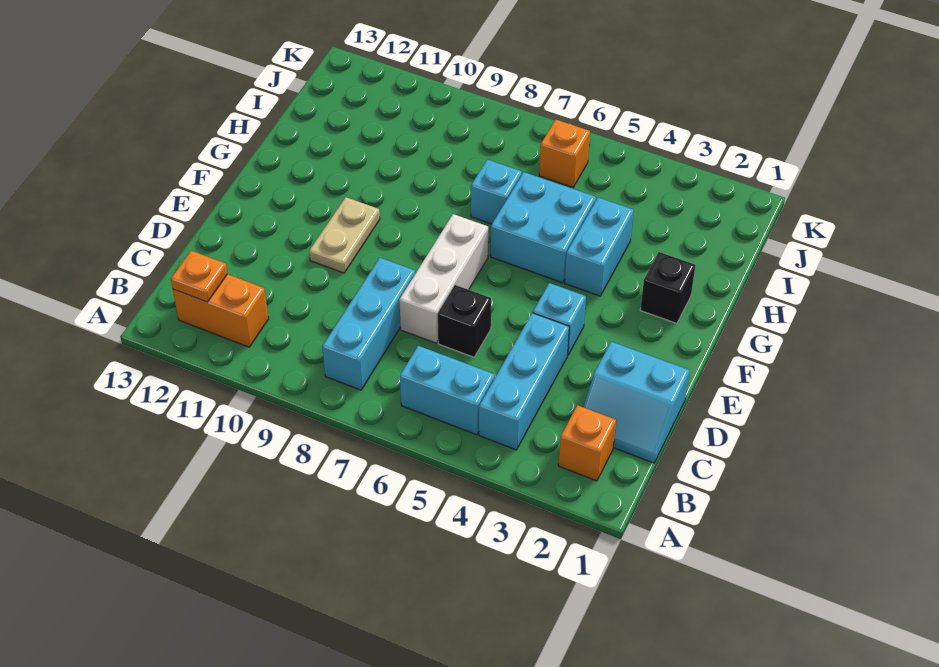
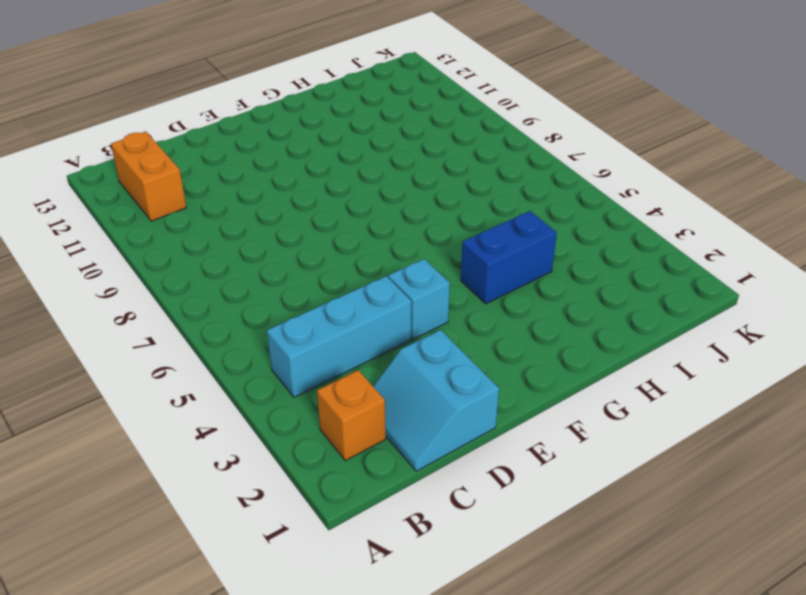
blue brick G4:H4 level 1 -> cyan brick G4:H4 level 1
none -> cyan brick B5:B6 level 1
none -> cyan brick B8:D8 level 1
none -> black brick D6 level 1

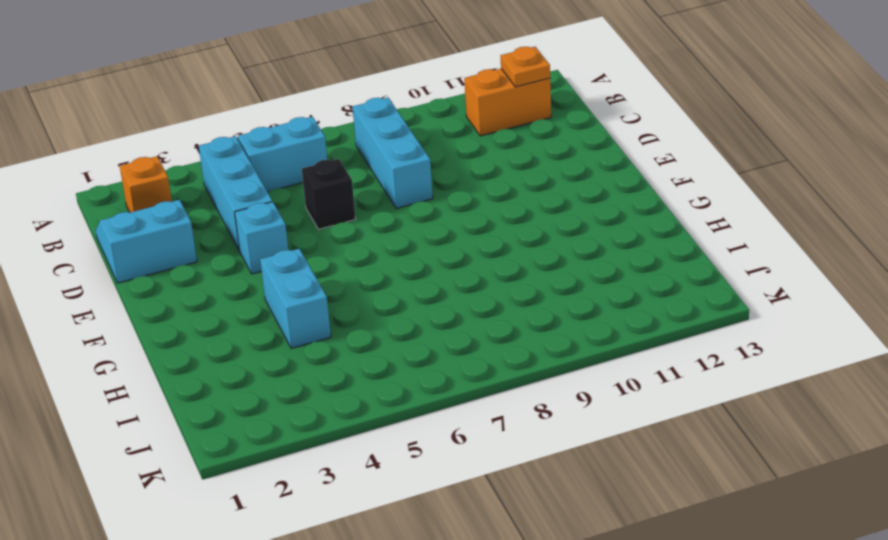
none -> white brick D7:F7 level 1
none -> tan plate E10:F10 level 1
none -> black brick G2 level 1

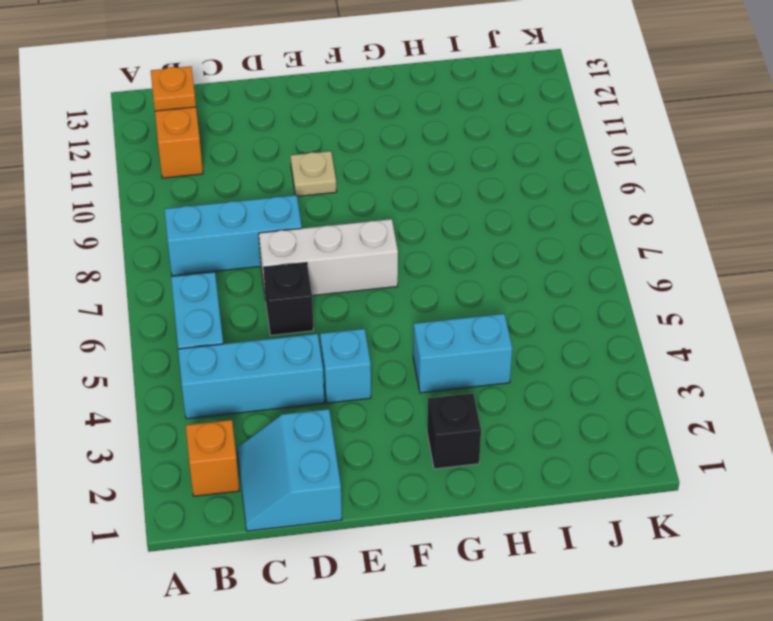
tan plate E10 level 1 -> tan plate E10:F10 level 1
none -> cyan brick G5:H6 level 1
none -> cyan brick H7 level 1
none -> orange brick J6 level 1

